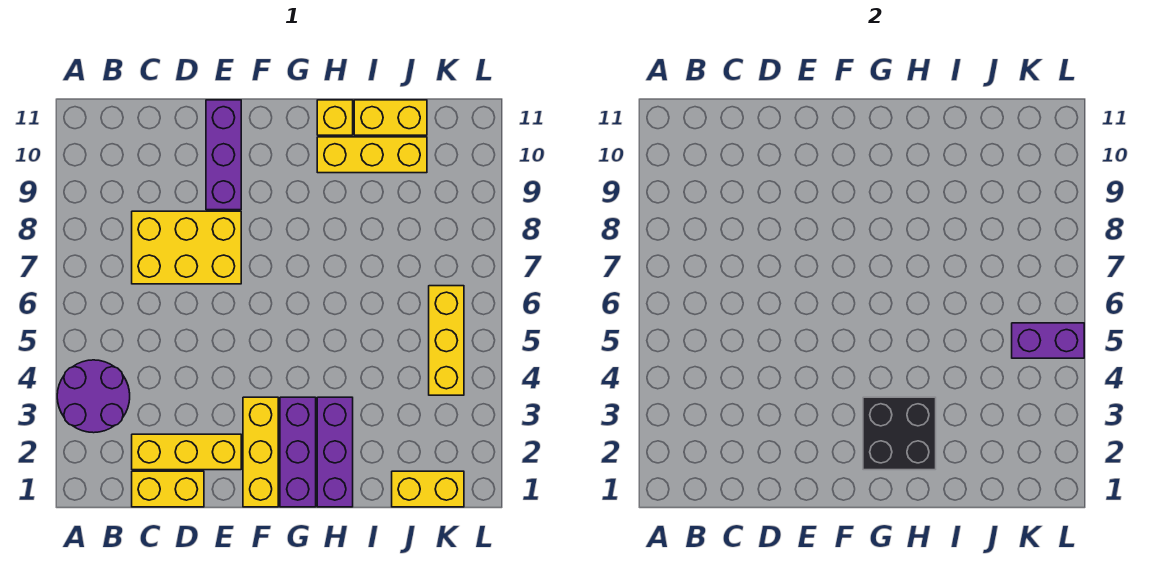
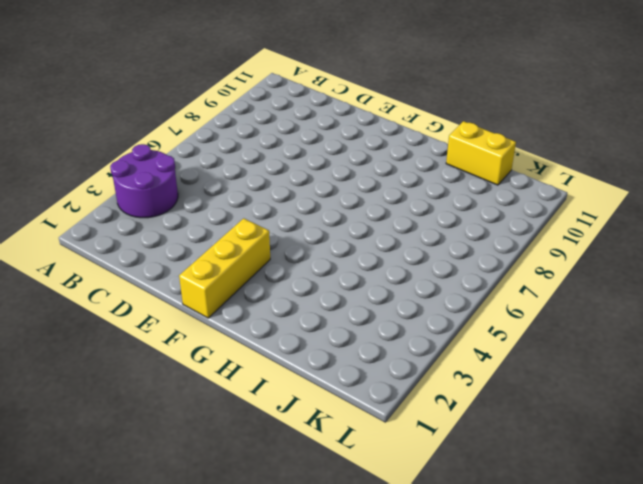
none -> yellow brick C1:D1 level 1
none -> yellow brick C2:E2 level 1
none -> yellow brick C7:E8 level 1

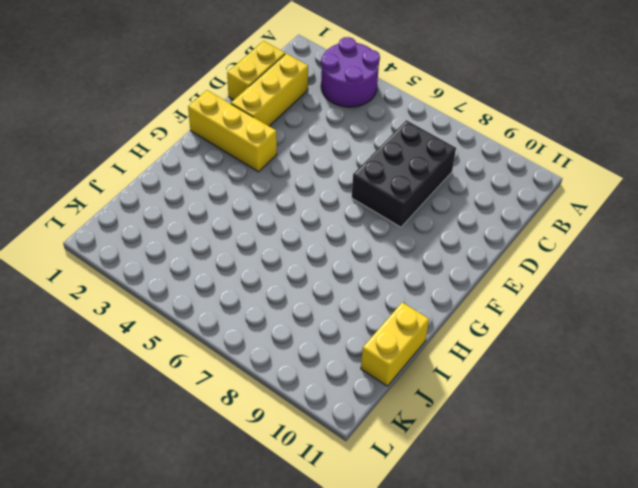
black brick C7:E8 level 1 -> yellow brick C7:E8 level 1
none -> purple brick E9:E11 level 1
none -> purple brick G1:G3 level 1
none -> purple brick H1:H3 level 1

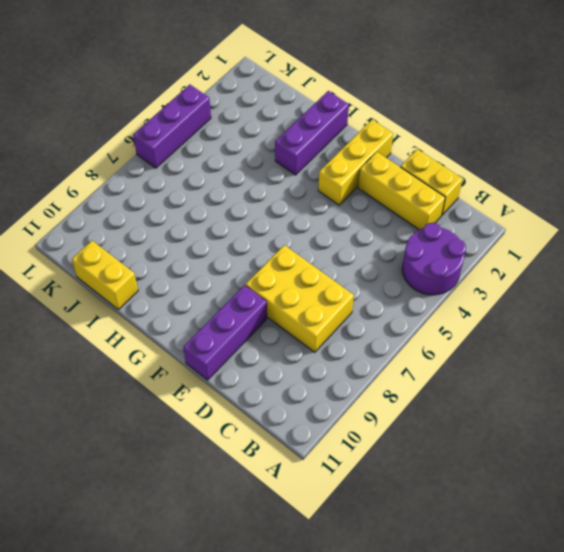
purple brick L4:L6 level 1 -> purple brick G1:G3 level 1
none -> yellow brick H10:J10 level 1
none -> yellow brick H11 level 1
none -> yellow brick J1:K1 level 1

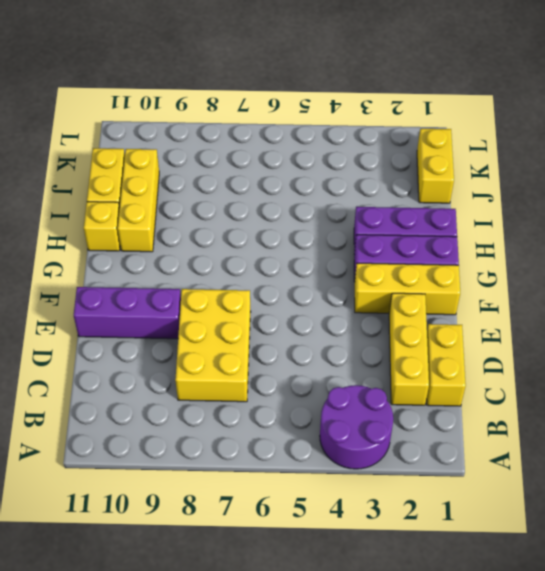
none -> yellow brick K4:K6 level 1
none -> black brick G2:H3 level 2
none -> purple brick K5:L5 level 2

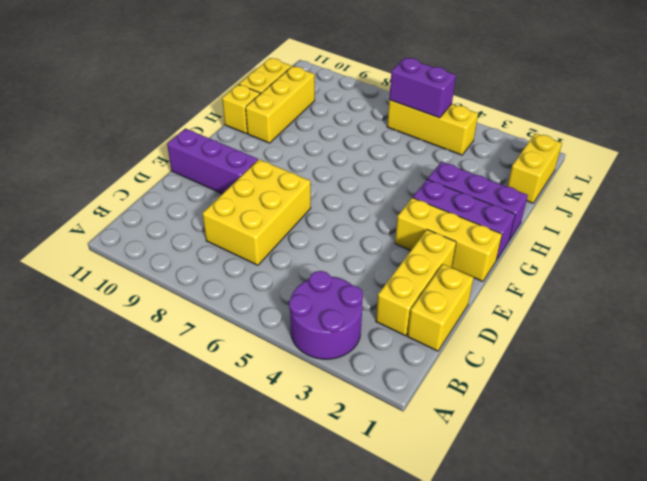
purple brick K5:K6 level 2 -> purple brick K5:L5 level 2
none -> black brick G2:H3 level 2

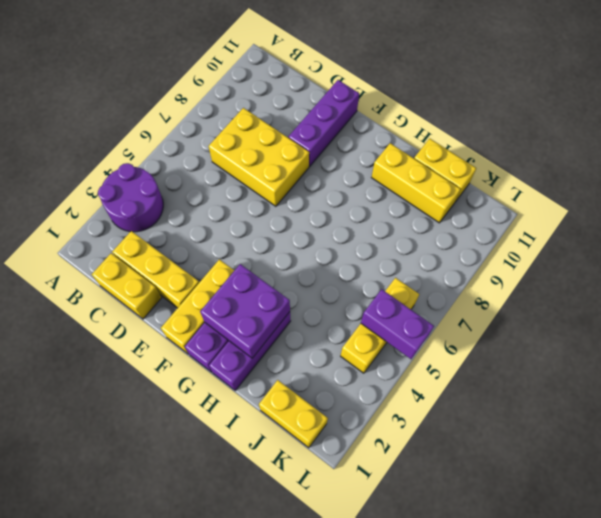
purple brick G2:H3 level 2 -> black brick G2:H3 level 2
none -> yellow brick H11 level 1

